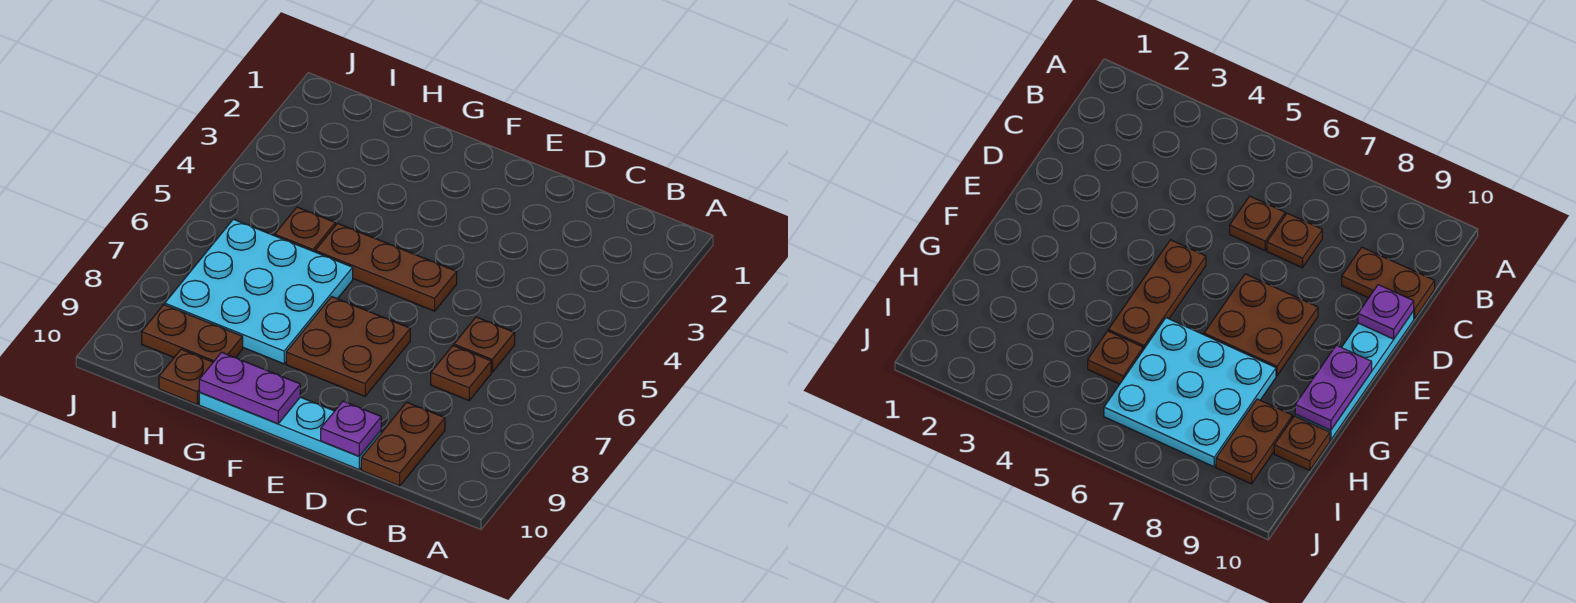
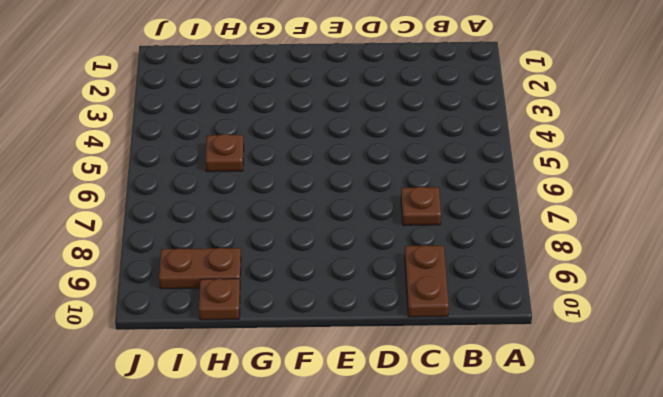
none -> brown plate C6 level 1
none -> cyan plate D10:G10 level 1
none -> brown plate E5:G5 level 1

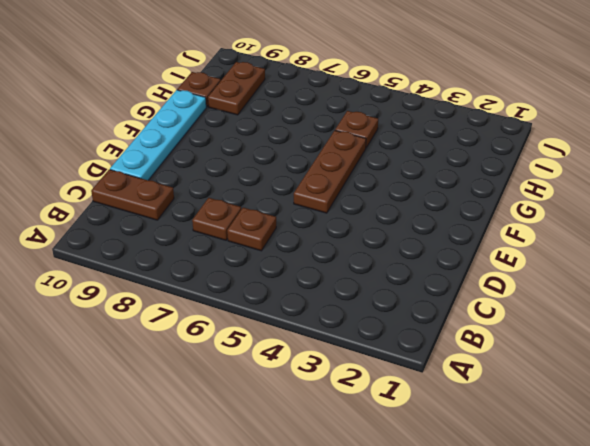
none -> brown plate E7:F8 level 1
none -> cyan plate G6:I8 level 1
none -> purple plate D10 level 2

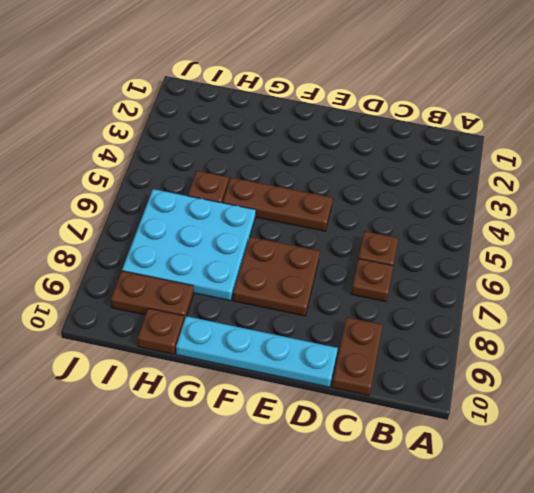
none -> purple plate D10 level 2
none -> purple plate F10:G10 level 2

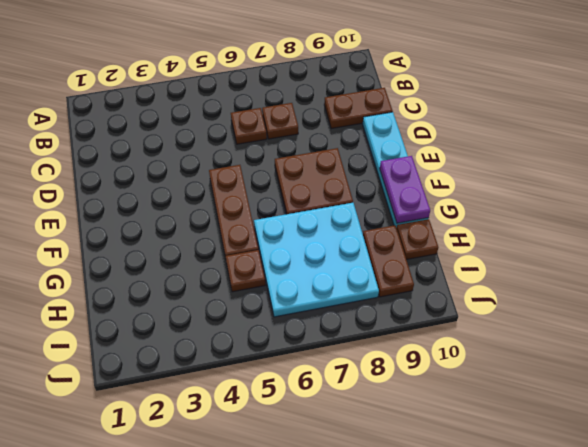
none -> purple plate D10 level 2

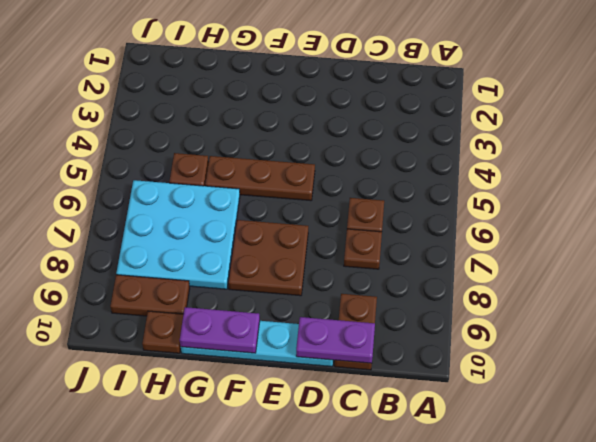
purple plate C10:D10 level 2 -> purple plate D10 level 2

